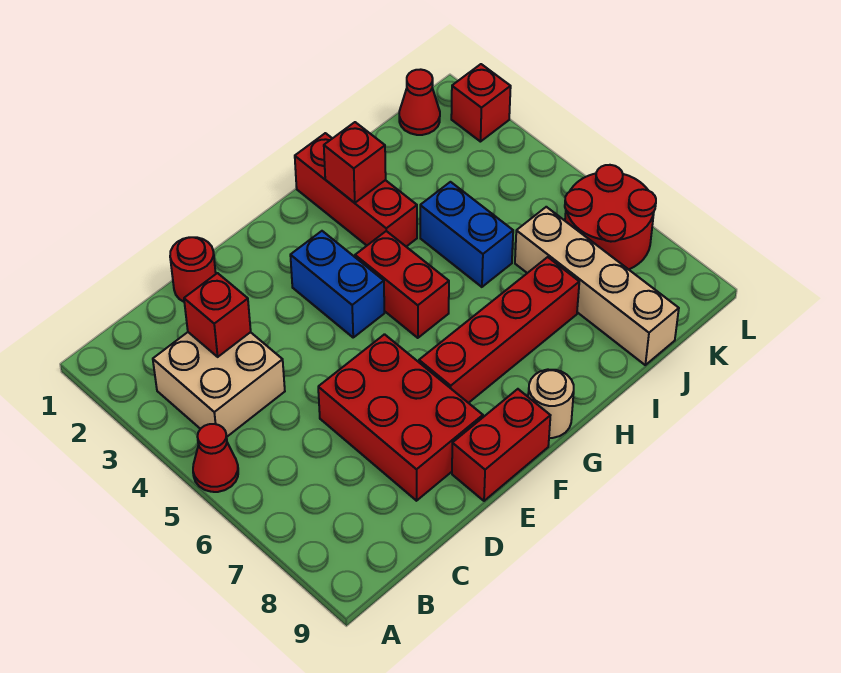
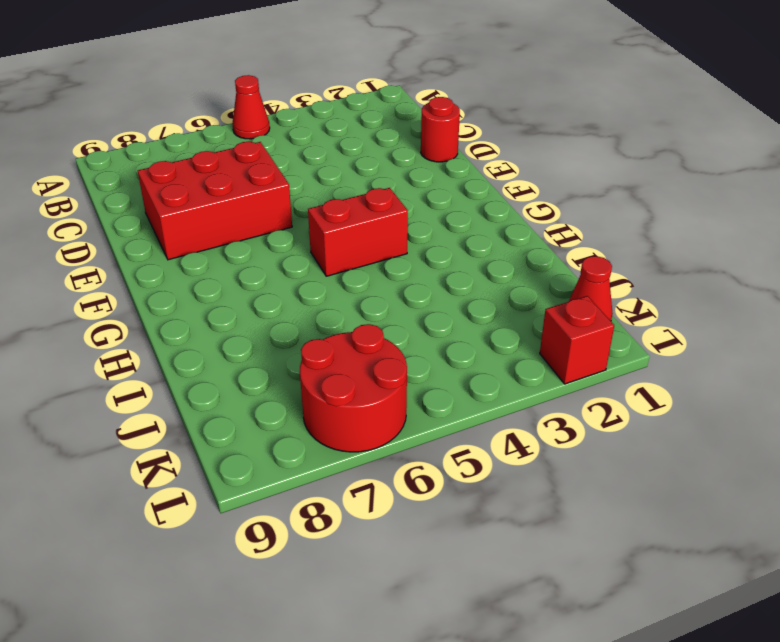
none -> tan brick B3:C4 level 1
none -> red brick E9:F9 level 1
none -> blue brick F3:F4 level 1

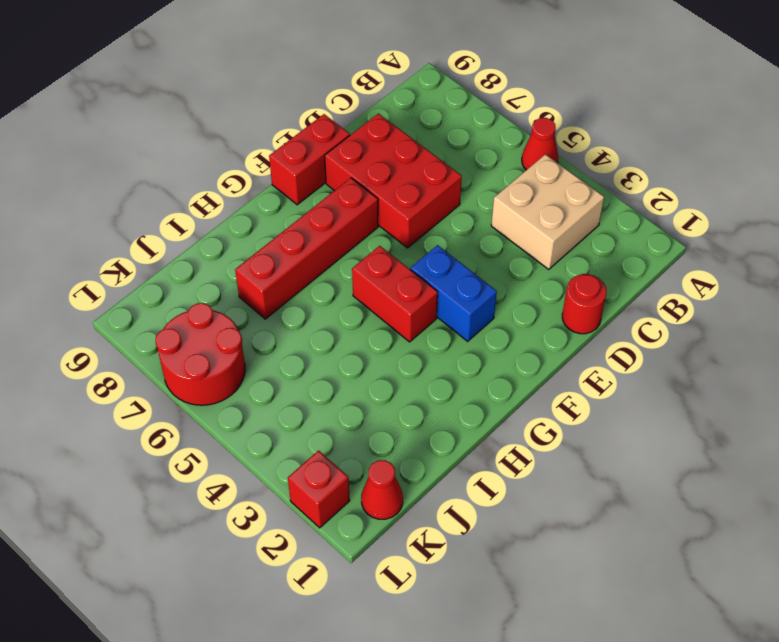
none -> tan round brick G9 level 1
none -> red brick H1:H3 level 1
none -> blue brick I4:I5 level 1

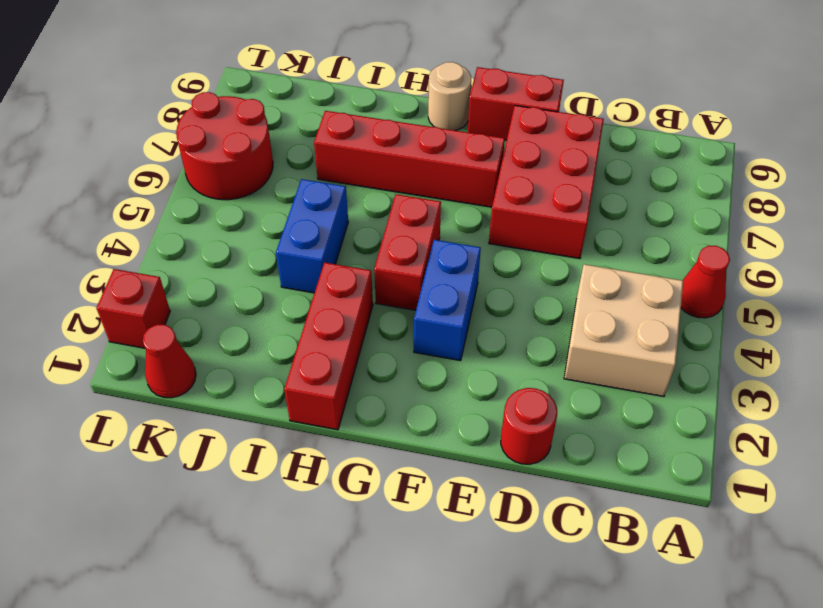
none -> tan brick J6:J9 level 1
none -> red brick C3 level 2
none -> red brick H2 level 2

